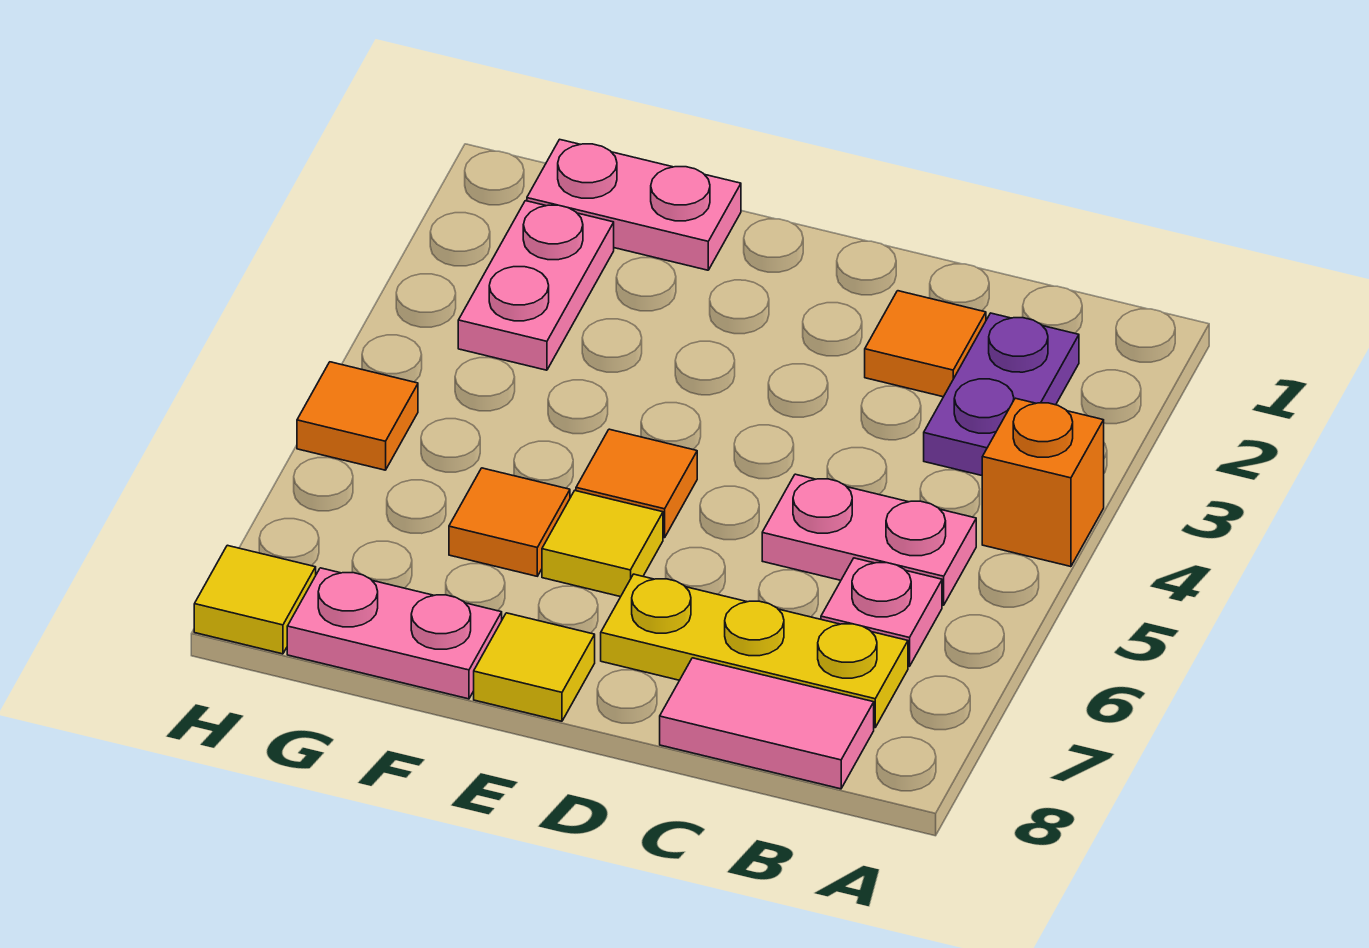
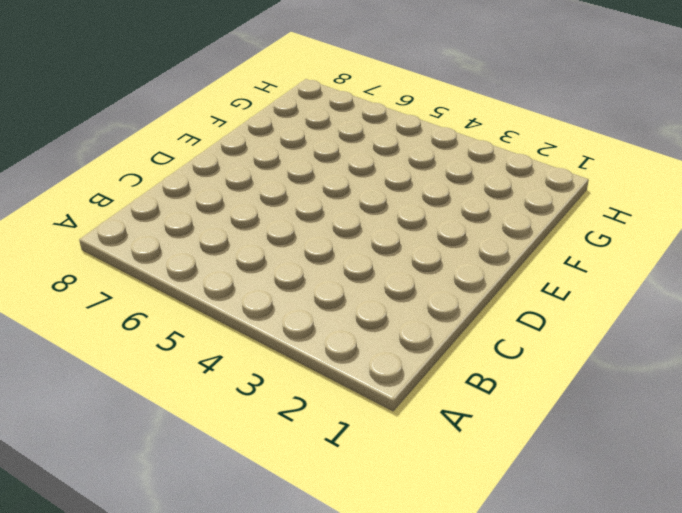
none -> orange brick A4 level 1
none -> purple plate B2:B3 level 1
none -> pink plate B5:C5 level 1

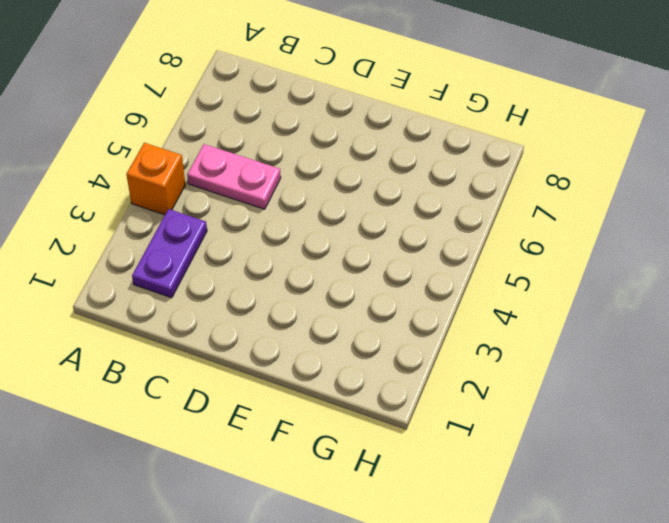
none -> pink plate B6 level 1
none -> yellow plate B7:D7 level 1
none -> pink tile B8:C8 level 1

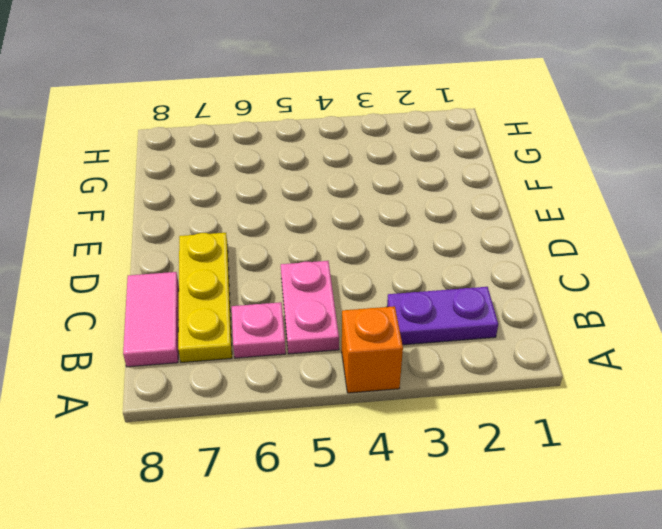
none -> orange tile C2 level 1
none -> orange tile E5 level 1
none -> yellow tile E6 level 1

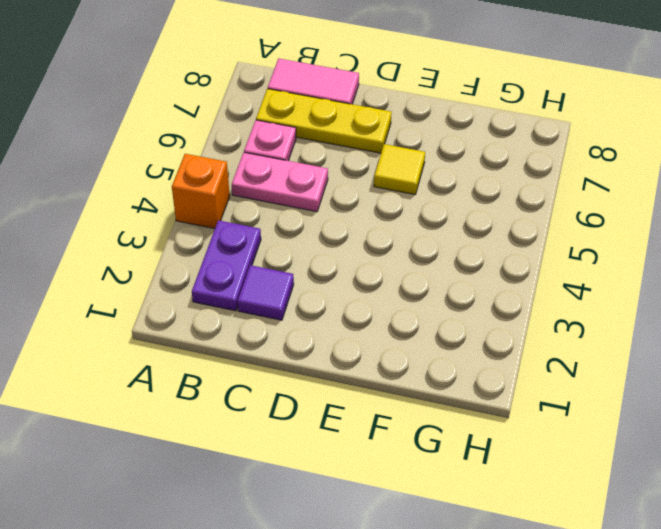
purple tile C2 level 1 -> orange tile C2 level 1
none -> orange tile E5 level 1
none -> yellow tile E8 level 1
none -> pink plate F1:G1 level 1

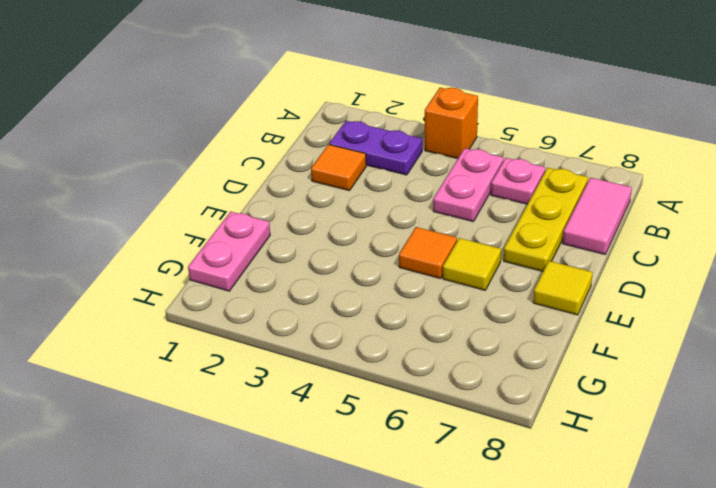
none -> orange tile F6 level 1
none -> pink plate F8:G8 level 1
none -> pink plate G2:G3 level 1

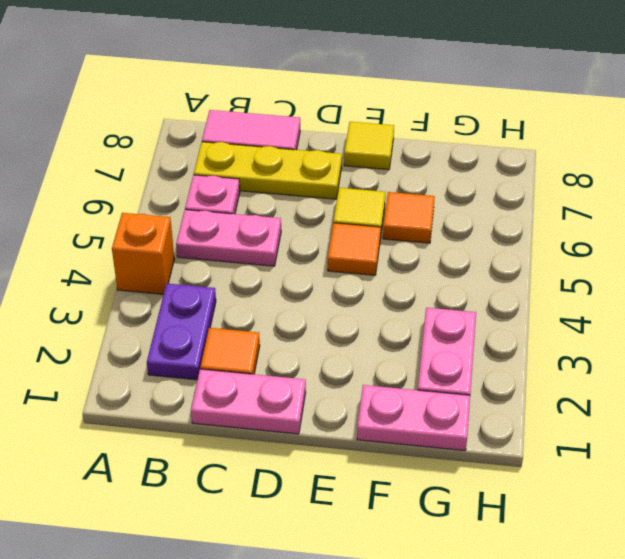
pink plate C1:D1 level 1 -> pink plate F8:G8 level 1
none -> orange tile H5 level 1
none -> yellow tile H8 level 1

